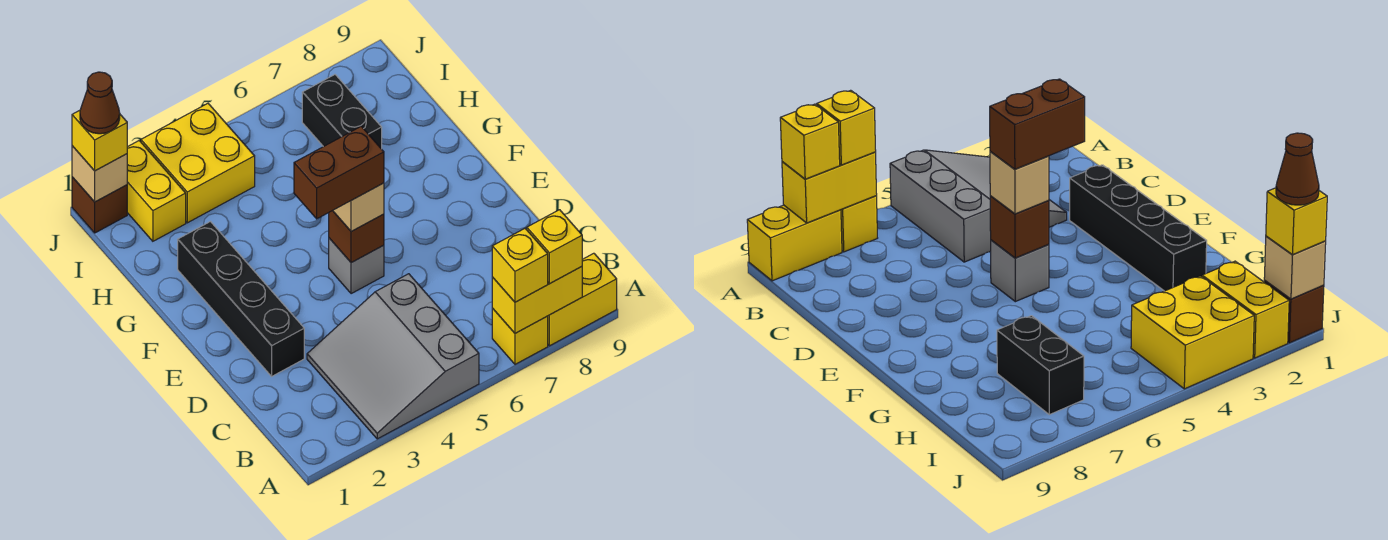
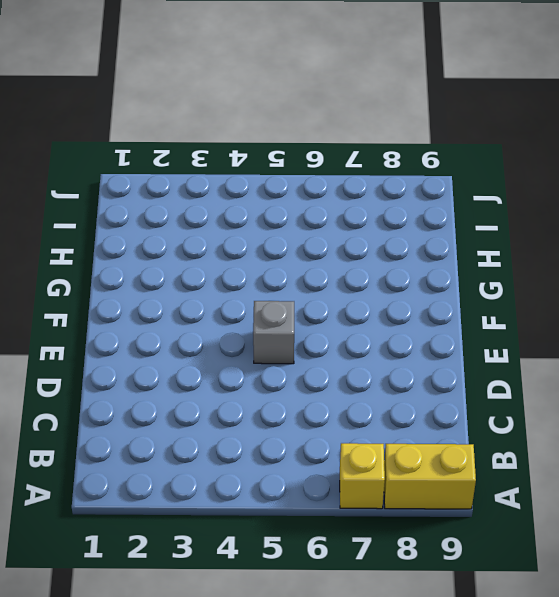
none -> grey slope A3:C5 level 1 top 5
none -> black brick D2:G2 level 1
none -> black brick H7:I7 level 1

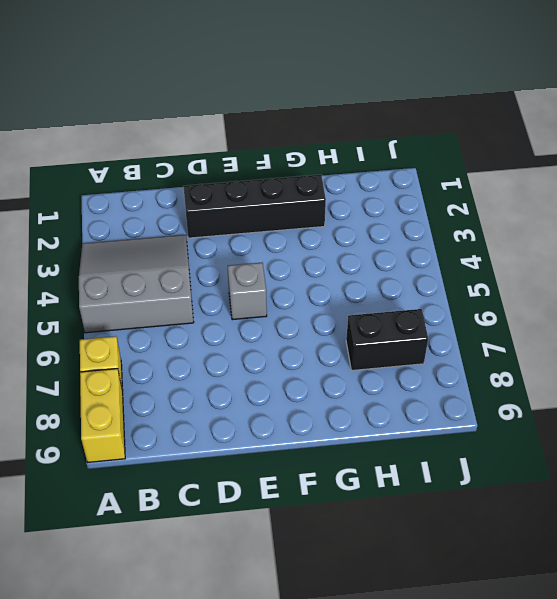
none -> yellow brick I2:J2 level 1
none -> yellow brick I3:J4 level 1
none -> brown brick J1 level 1

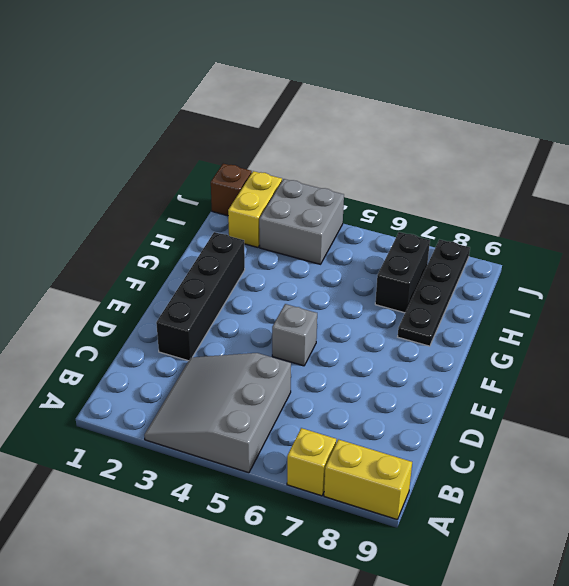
black plate G8:J8 level 1 -> none
grey brick I3:J4 level 1 -> yellow brick I3:J4 level 1
none -> yellow brick A7:A8 level 2
none -> brown brick E5 level 2
none -> tan brick J1 level 2

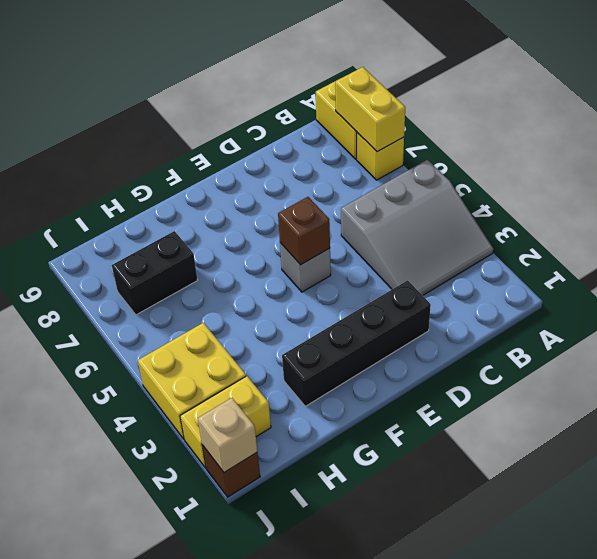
none -> yellow brick A7 level 3
none -> yellow brick A8 level 3
none -> tan brick E5 level 3

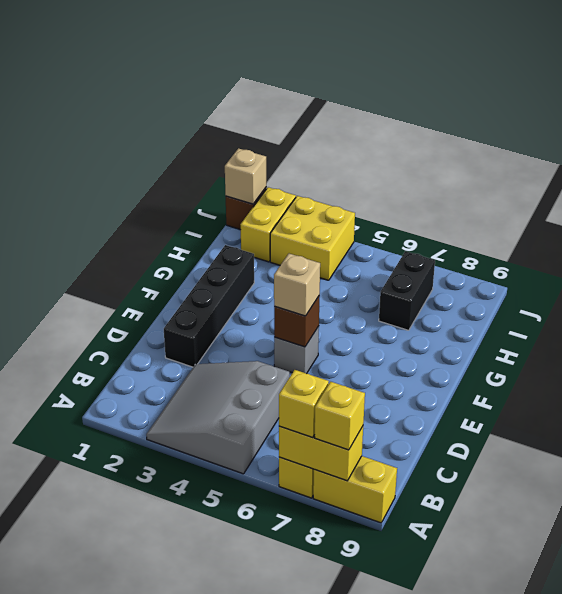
none -> yellow brick J1 level 3
none -> brown brick E4:E5 level 4
none -> brown cone J1 level 4

